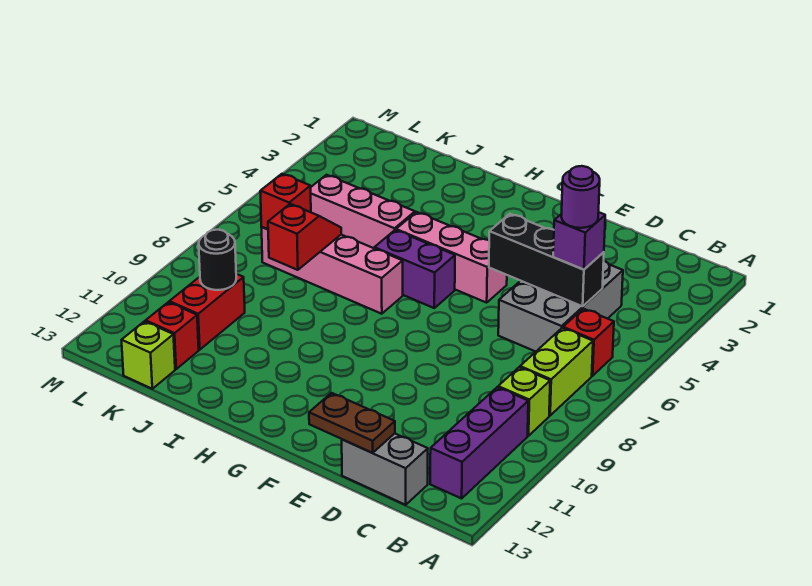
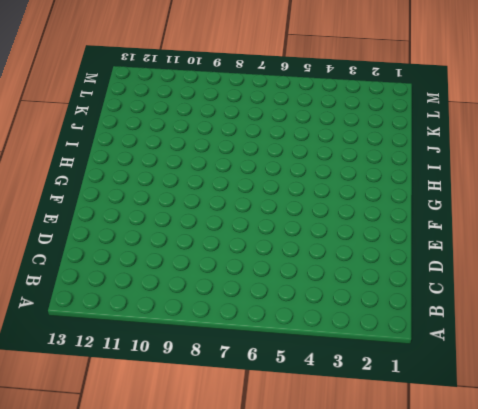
none -> red brick B6 level 1
none -> lime brick B7:B8 level 1
none -> lime brick B9 level 1

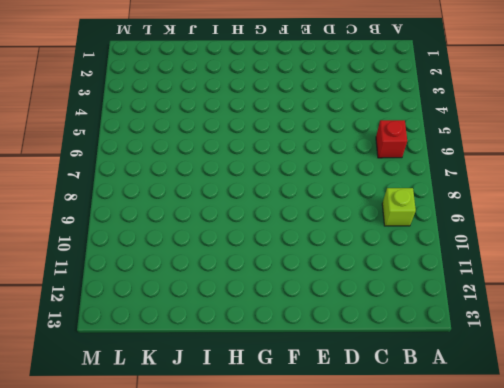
none -> lime brick B7:B8 level 1
none -> purple brick B10:B12 level 1
none -> grey brick C4:D6 level 1

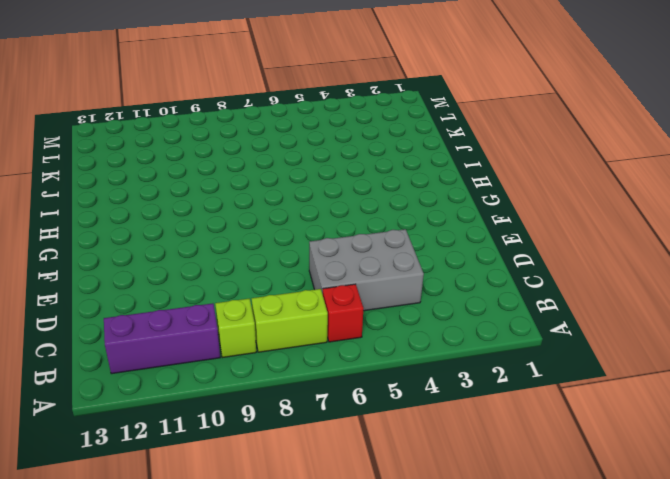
none -> grey brick C13:D13 level 1
none -> pink brick F5:H5 level 1
none -> purple brick G6:H6 level 1

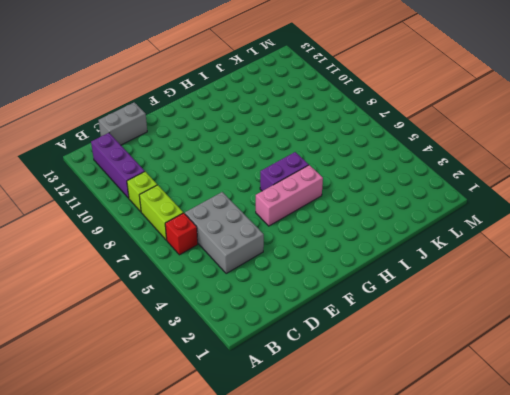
none -> pink brick H7:K7 level 1
none -> pink brick I5:K5 level 1
none -> red brick K10:K11 level 1

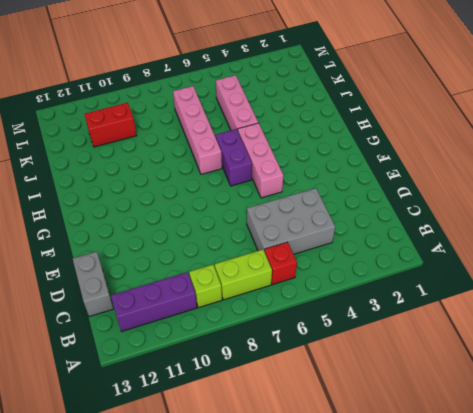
none -> red brick K12 level 1
none -> lime brick K13 level 1
none -> black brick C5:E5 level 2

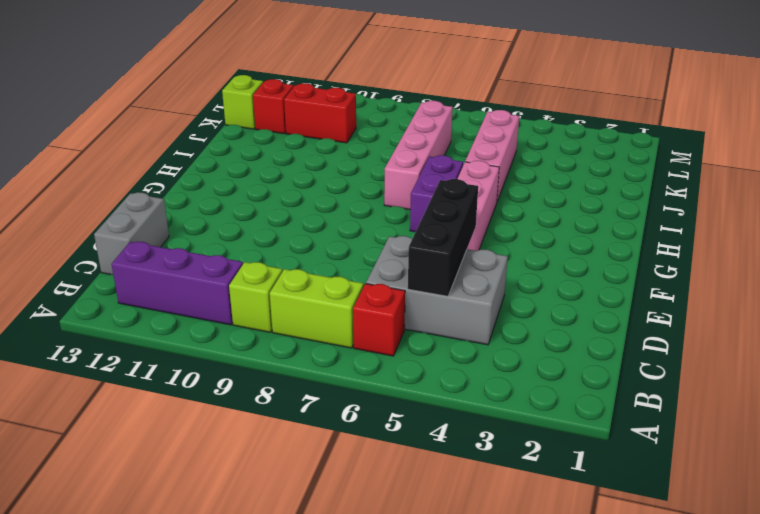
none -> brown plate D13:E13 level 2
none -> red slope J7:J8 level 2 top 8
none -> red brick K7 level 2

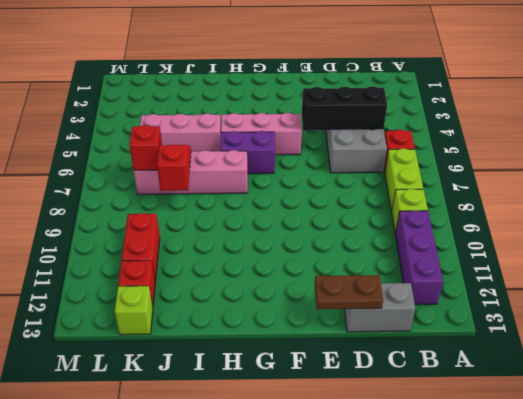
none -> black round brick K10 level 2
none -> purple brick C5 level 3
none -> purple round brick C5 level 4

